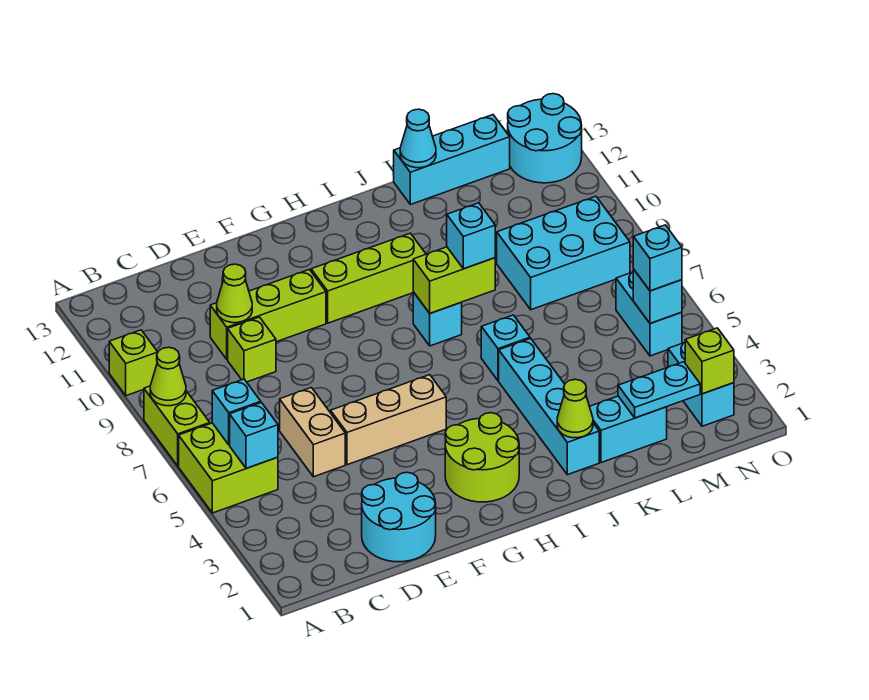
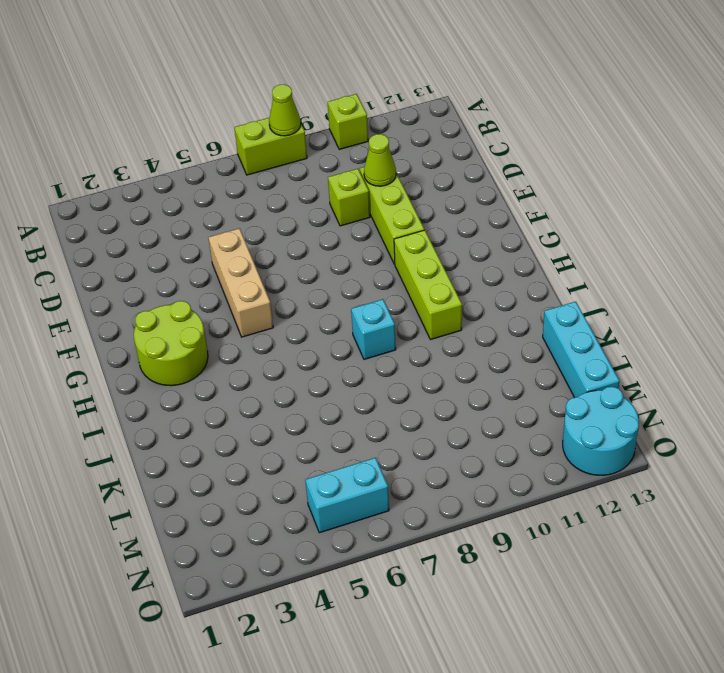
none -> lime brick A5:B6 level 1
none -> cyan round brick D1:E2 level 1
none -> tan brick D5:D6 level 1
none -> cyan brick J2:J5 level 1

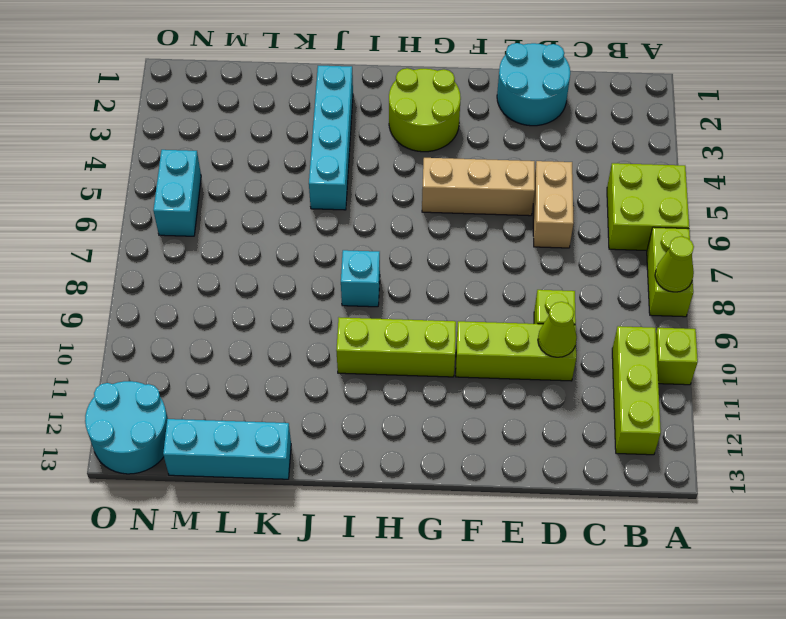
lime brick B10:B12 level 1 -> none
none -> cyan brick J6 level 1
none -> cyan brick K2:L2 level 1
none -> cyan brick L8:N9 level 1
none -> cyan brick N2:N3 level 1

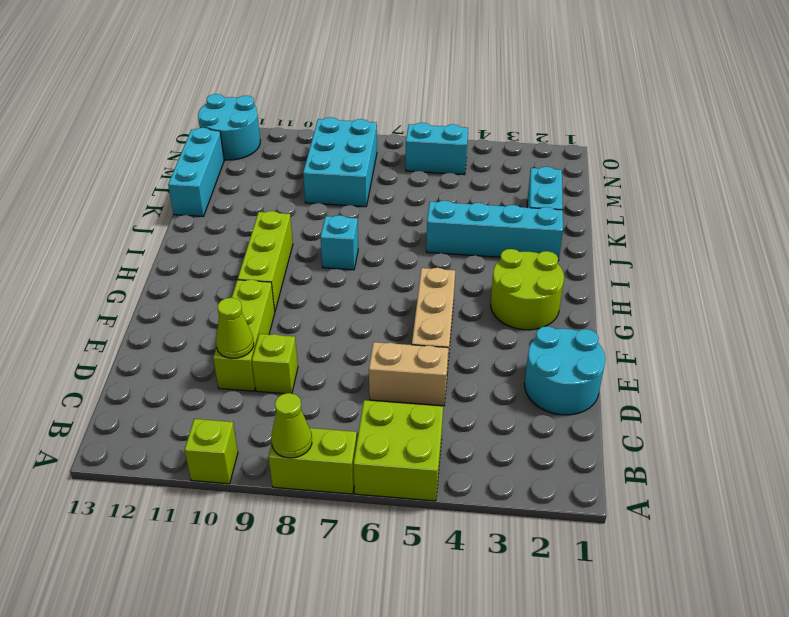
none -> cyan brick J6 level 1
none -> cyan brick N2:N3 level 1
none -> cyan brick B5 level 2
none -> cyan brick B6 level 2

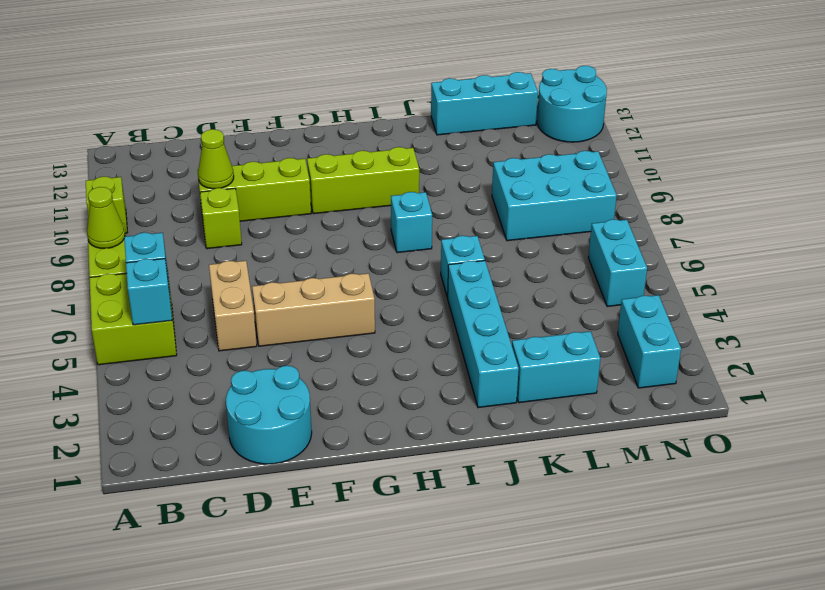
none -> lime round brick G2:H3 level 1
none -> lime brick I8:J8 level 2
none -> lime cone J2 level 2
none -> cyan cone K13 level 2

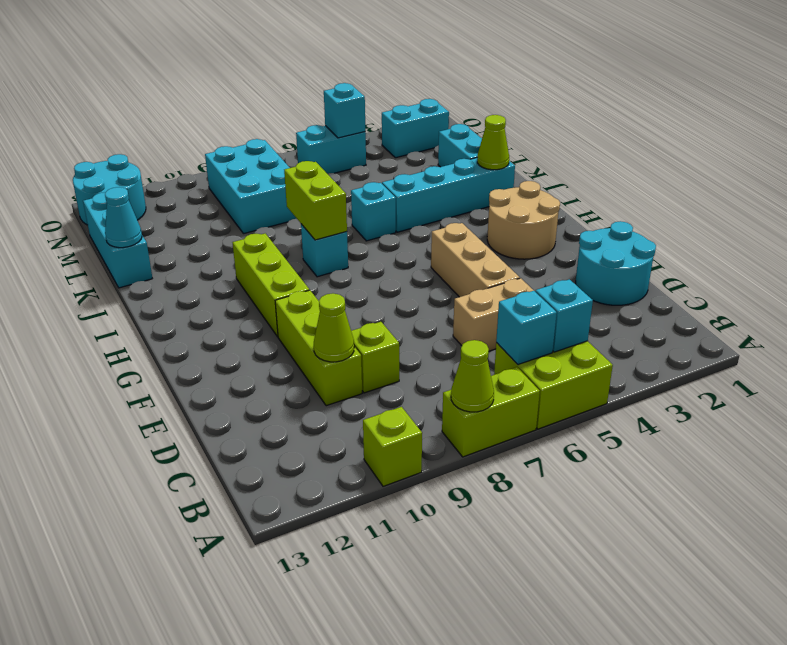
tan round brick G2:H3 level 1 -> lime round brick G2:H3 level 1
none -> cyan plate L2:M2 level 2
none -> lime brick N2 level 2
none -> cyan brick J8 level 3
none -> cyan brick N5 level 3

